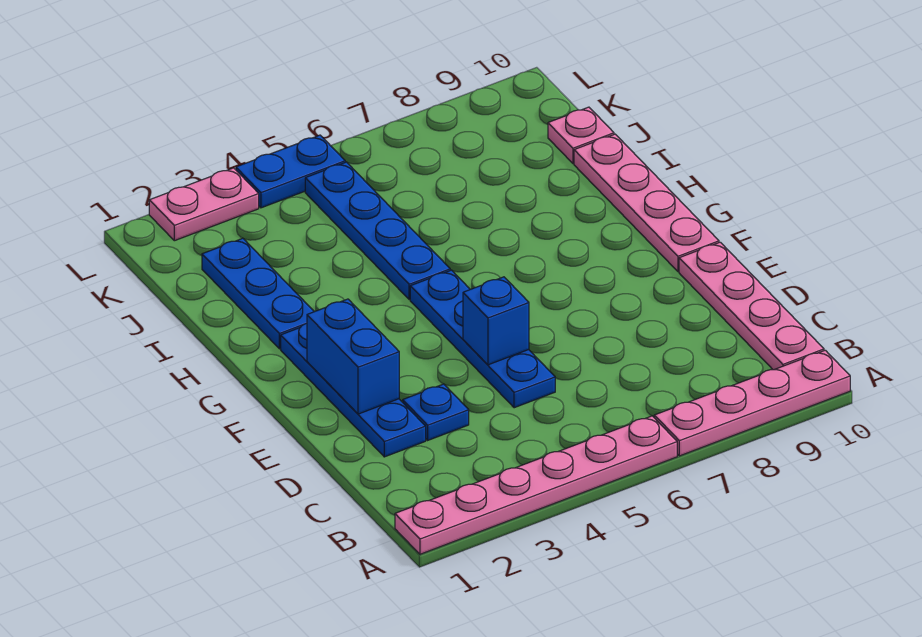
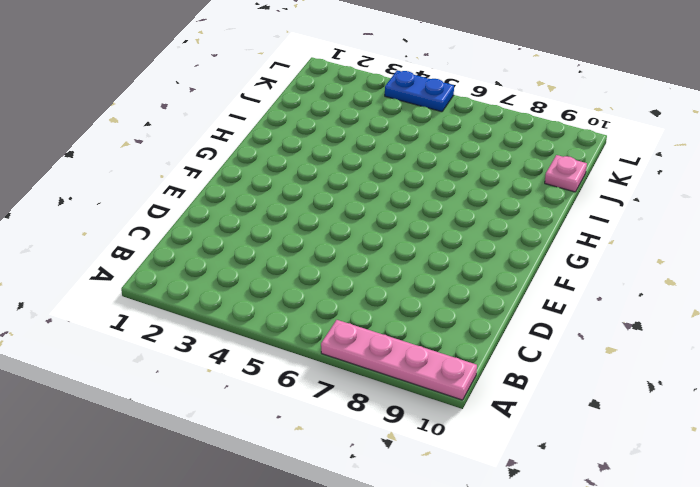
none -> pink plate A1:A6 level 1
none -> pink plate B10:E10 level 1
none -> blue plate D2:G2 level 1

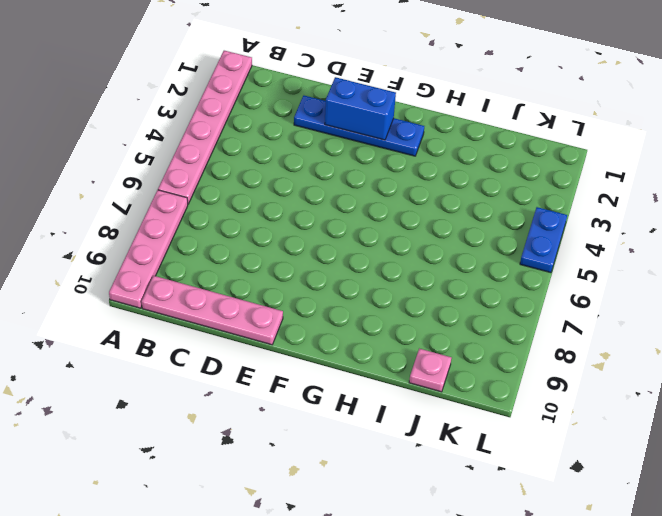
none -> blue plate D3 level 1
none -> blue plate D5:G5 level 1
none -> pink plate F10:I10 level 1

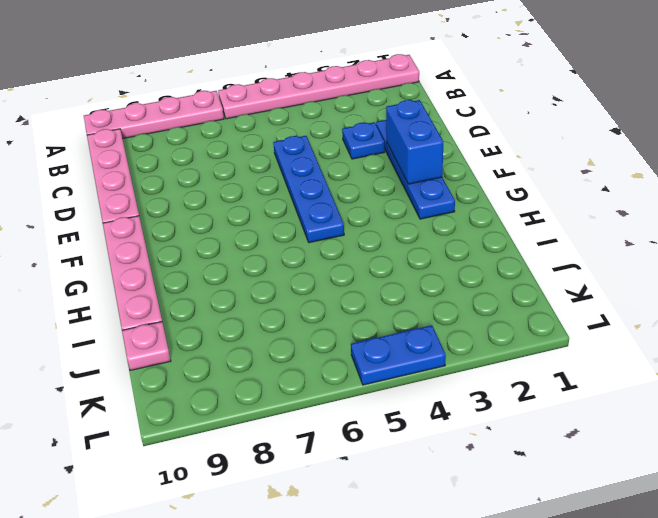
none -> blue plate H2:J2 level 1
none -> blue plate H5:K5 level 1
none -> pink plate L2:L3 level 1

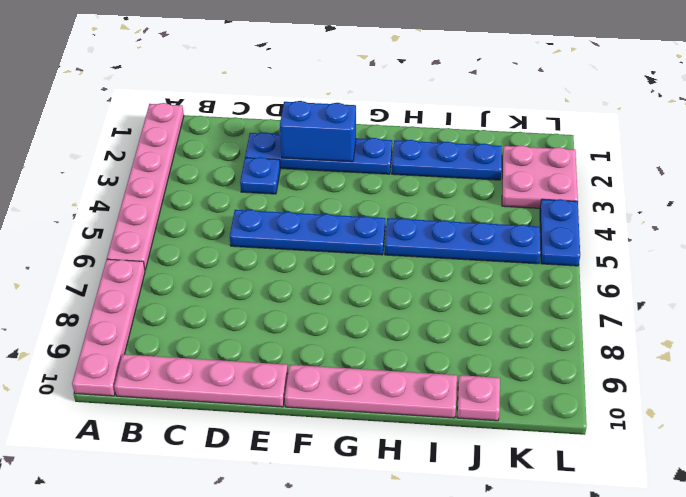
pink plate K2:L3 level 1 -> pink plate L2:L3 level 1
none -> blue brick E5 level 2

